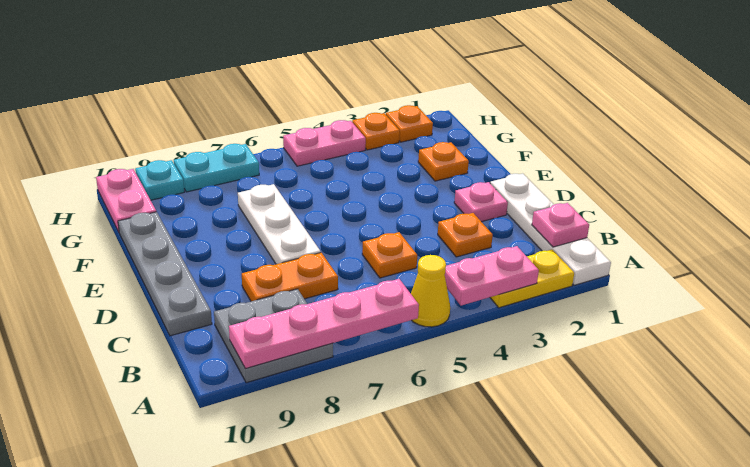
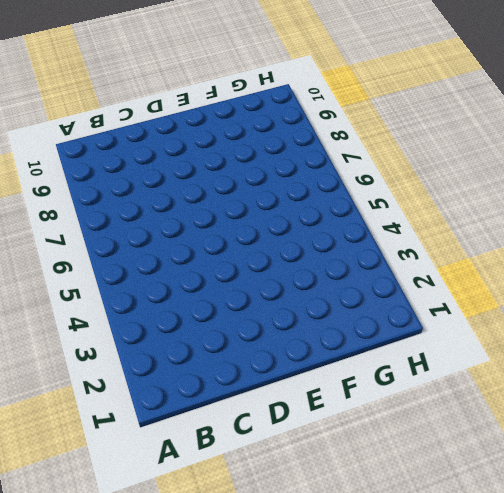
none -> white plate A1:D1 level 1
none -> yellow plate A2:A3 level 1
none -> yellow cone A5 level 1

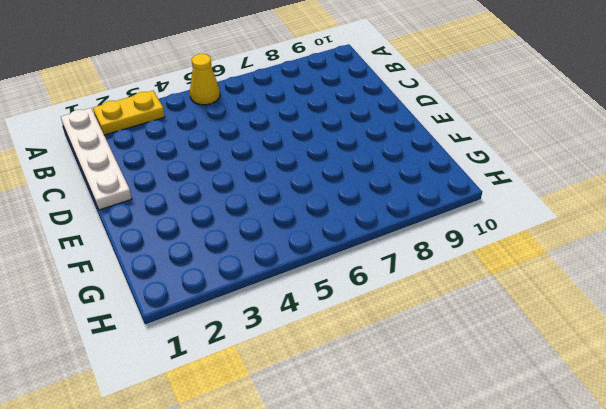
none -> grey plate A8:B9 level 1
none -> orange plate C3 level 1
none -> orange plate C5 level 1

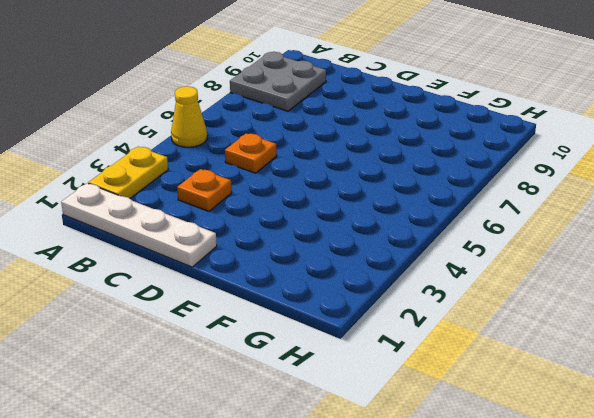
none -> orange plate C7:C8 level 1
none -> grey plate C10:F10 level 1
none -> pink plate D2 level 1

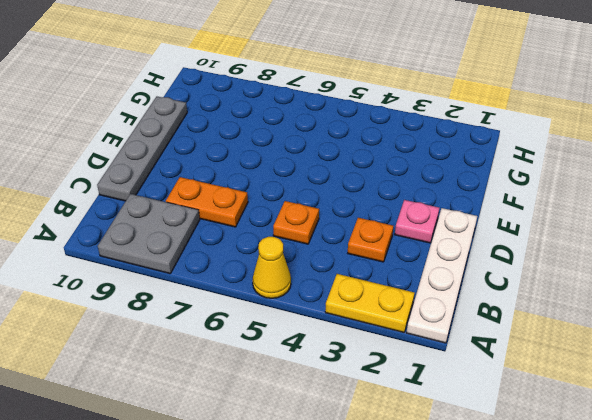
none -> white plate D7:F7 level 1
none -> orange plate F2 level 1
none -> pink plate G10:H10 level 1

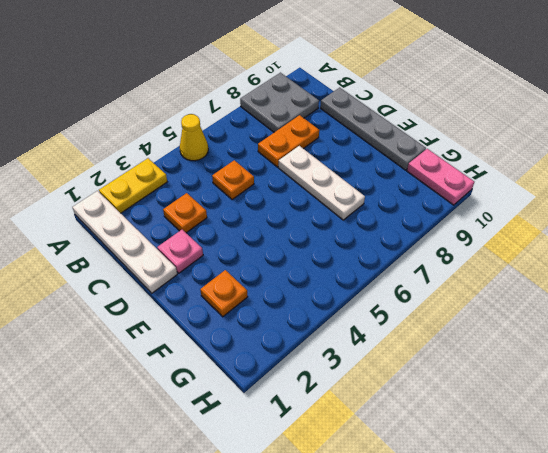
none -> orange plate H2 level 1
none -> orange plate H3 level 1
none -> pink plate H4:H5 level 1

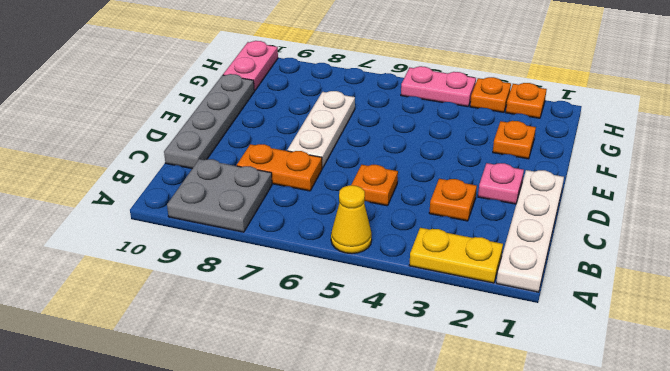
none -> cyan plate H7:H8 level 1
none -> cyan plate H9 level 1
none -> pink plate A3:A4 level 2

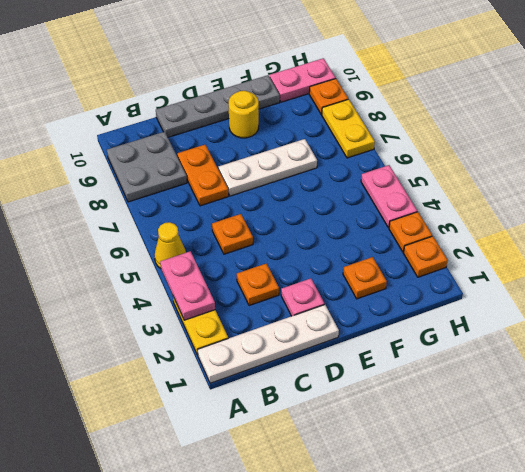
yellow round brick E9 level 1 -> none
yellow plate H7:H8 level 1 -> cyan plate H7:H8 level 1
orange plate H9 level 1 -> cyan plate H9 level 1
none -> pink plate A6:A9 level 2
none -> pink plate B1 level 2

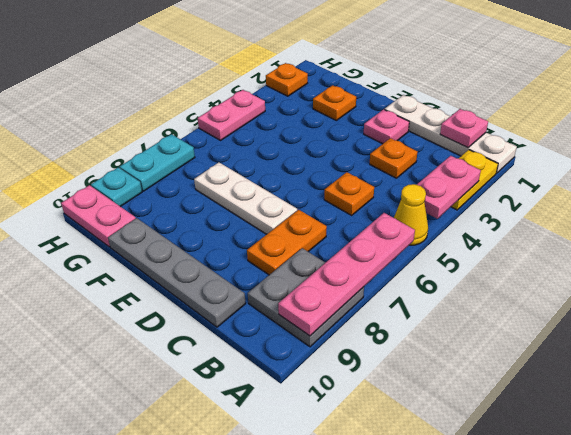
none -> orange plate H3 level 1

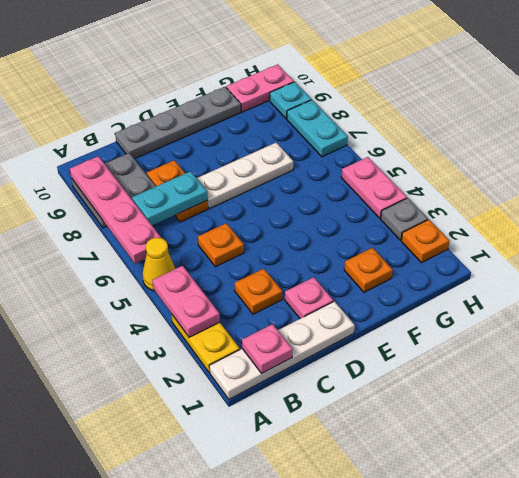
cyan plate B7:C7 level 2 -> none
grey plate H3 level 1 -> orange plate H3 level 1

